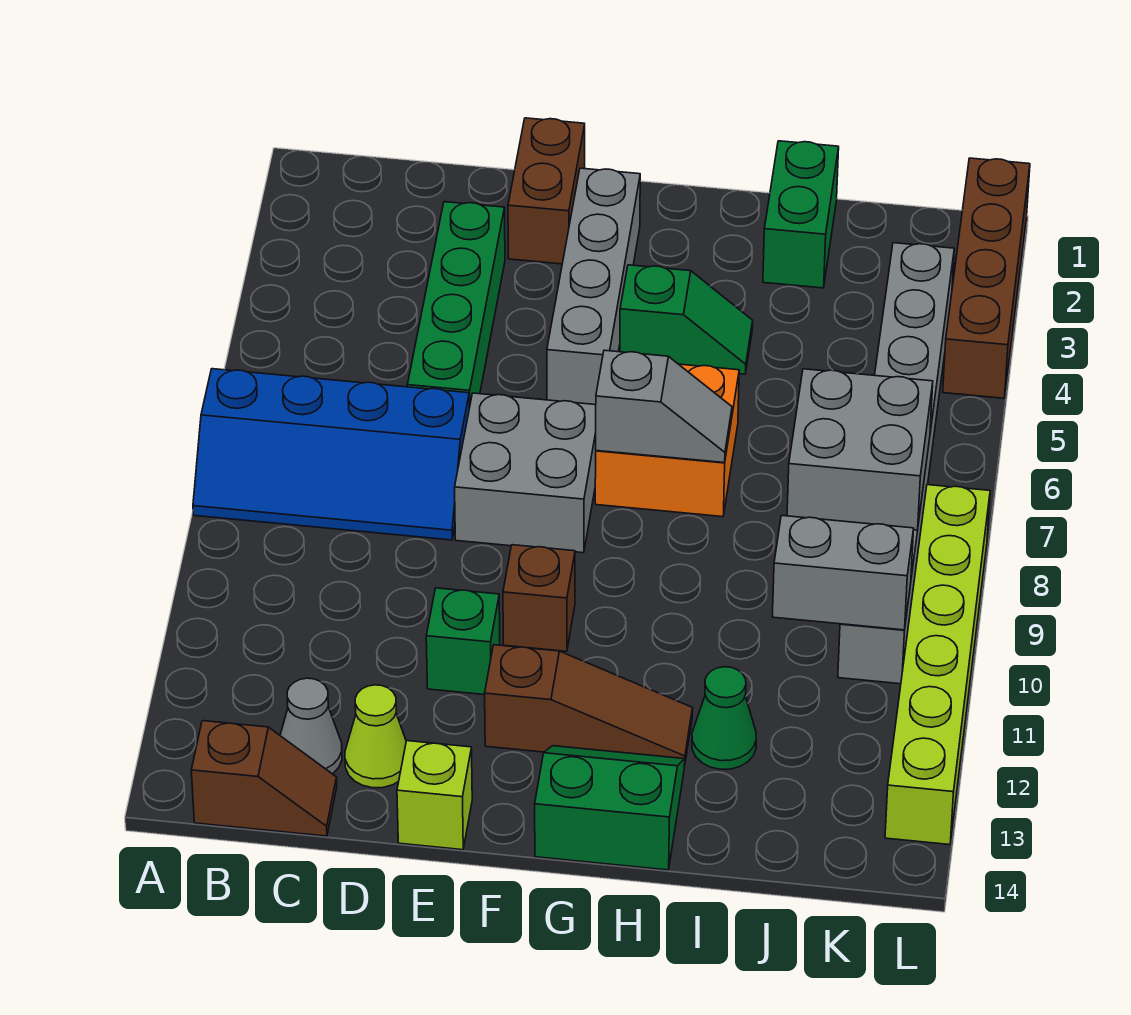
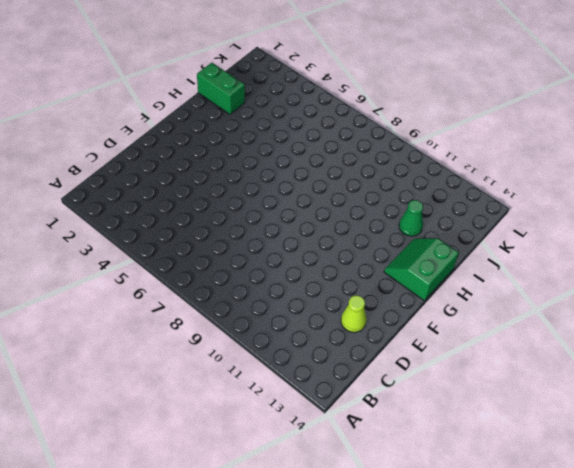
none -> blue slope A7:D8 level 1 top 7
none -> brown slope B14:C14 level 1 top B
none -> grey cone C13 level 1

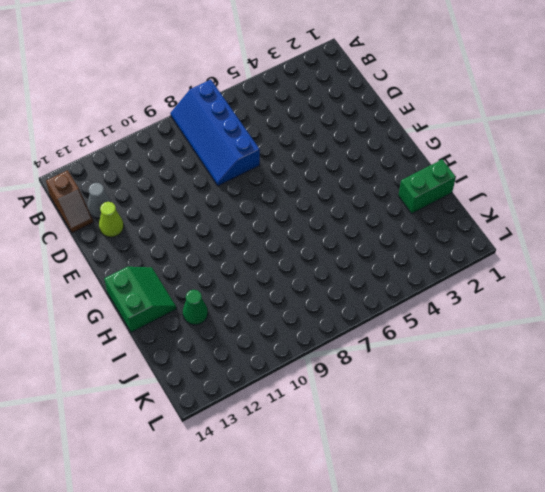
none -> green brick D3:D6 level 1
none -> brown brick E1:E2 level 1
none -> grey brick E7:F8 level 1

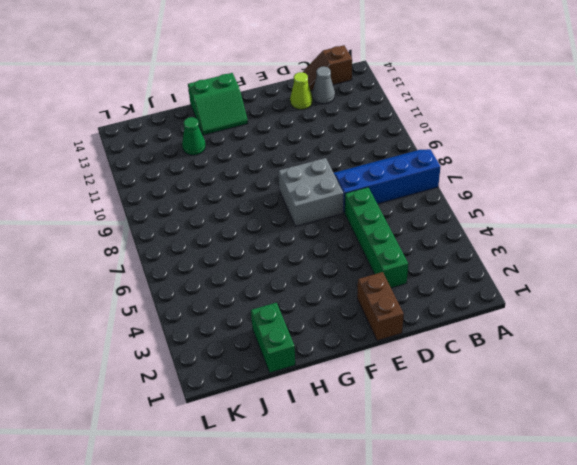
none -> green brick E11 level 1
none -> lime brick E14 level 1
none -> grey brick F2:F5 level 1

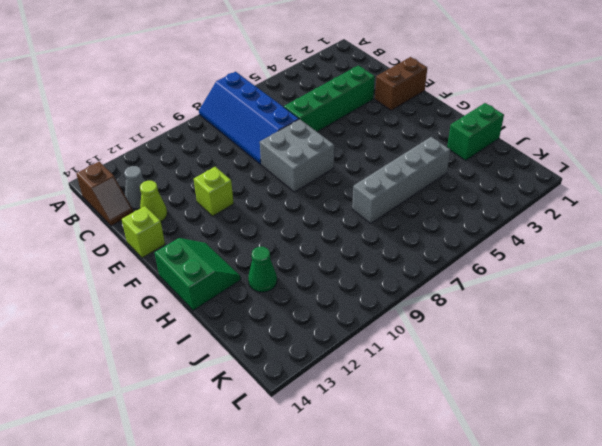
lime brick E11 level 1 -> green brick E11 level 1
grey brick I4:I7 level 1 -> grey brick F2:F5 level 1
none -> brown brick F10 level 1
none -> brown slope F12:H12 level 1 top F
none -> green slope G4:H4 level 1 top G

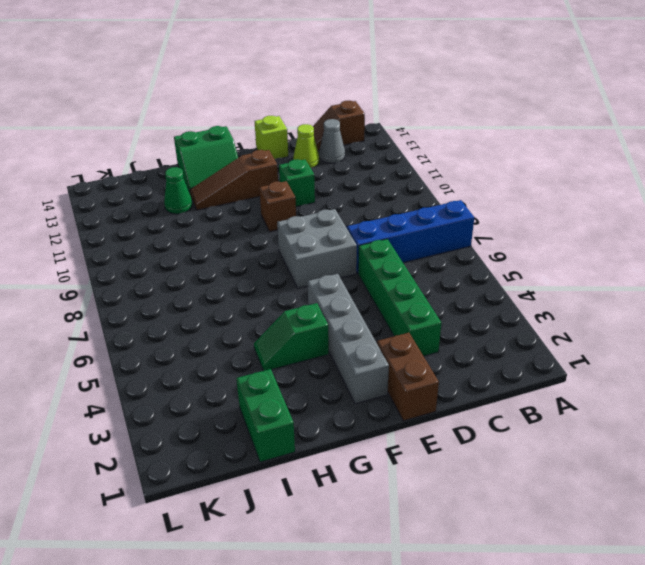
none -> orange brick G6:H7 level 1
none -> grey brick K3:K10 level 1
none -> brown brick L1:L4 level 1

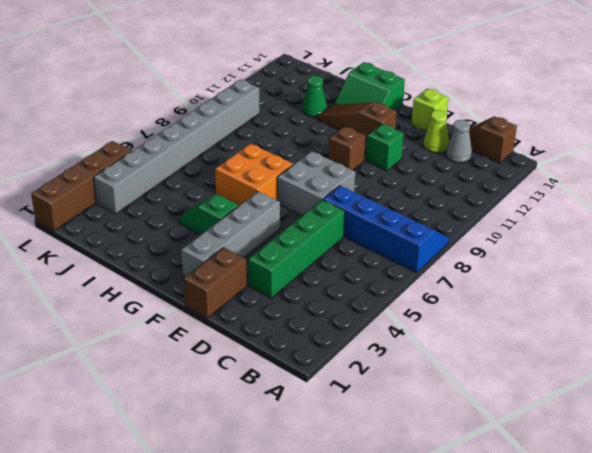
none -> green brick I1:I2 level 1
none -> lime brick L8:L13 level 1
none -> grey slope G7:H7 level 2 top G

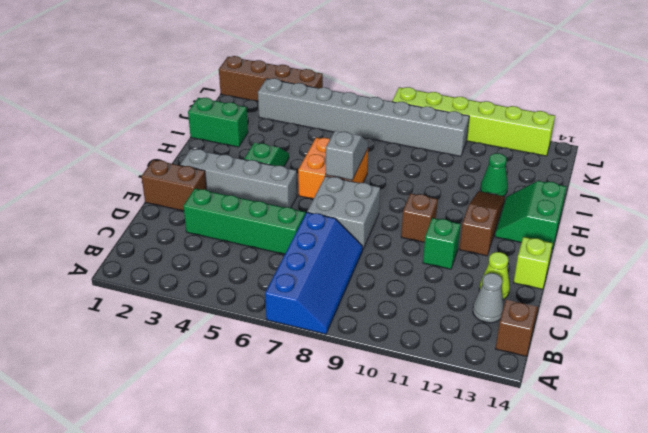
none -> grey brick J7:K8 level 2
none -> grey brick J10:K10 level 2

